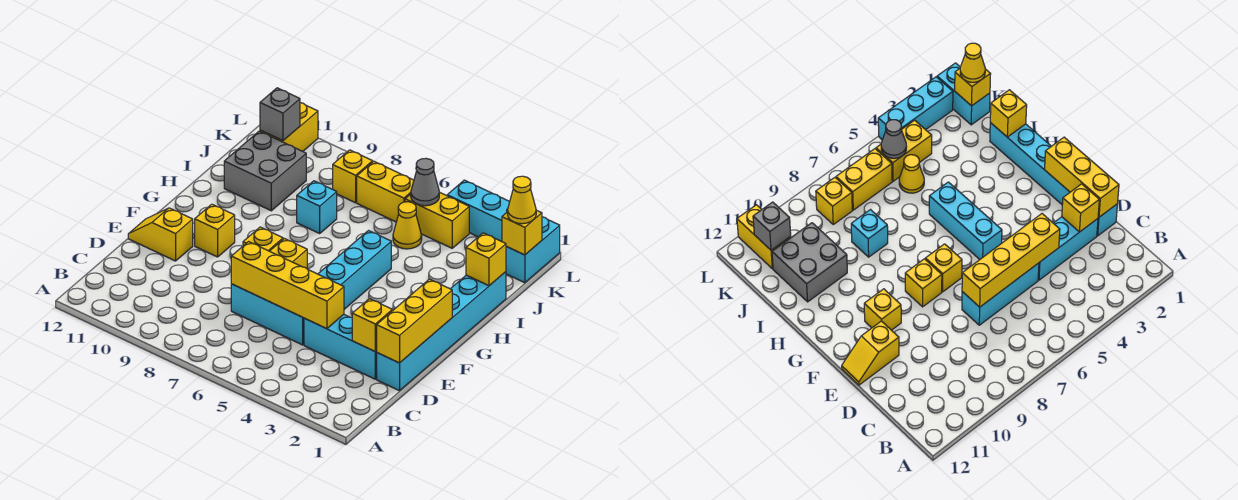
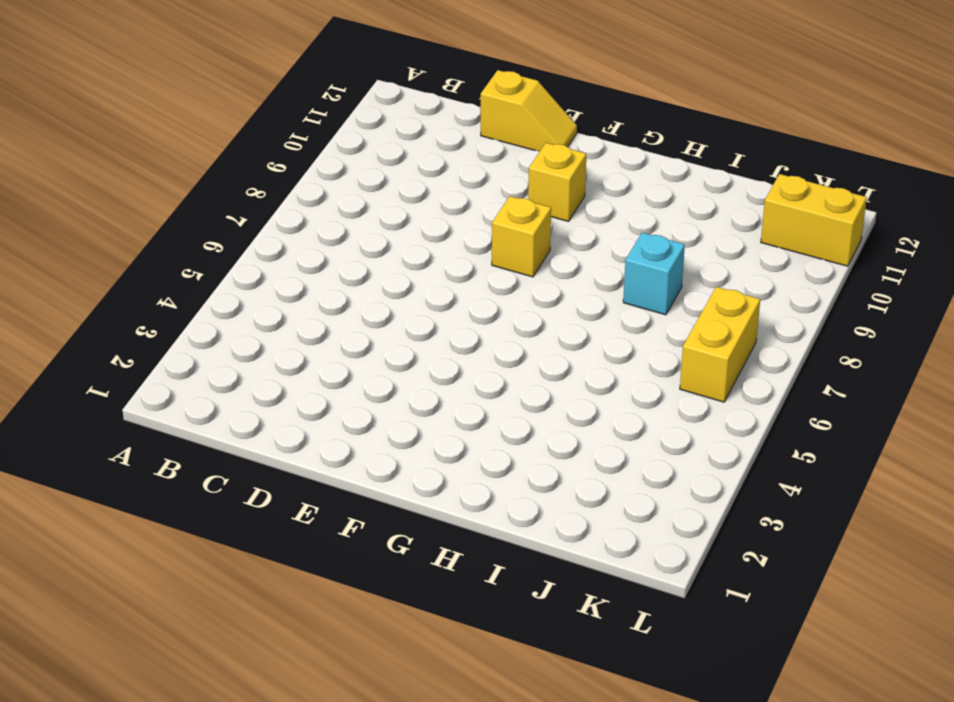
yellow slope D12:E12 level 1 top D -> yellow slope E11:E12 level 1 top 11
none -> cyan brick D1:I1 level 1
none -> cyan brick D2:D4 level 1
none -> cyan brick D5:D7 level 1

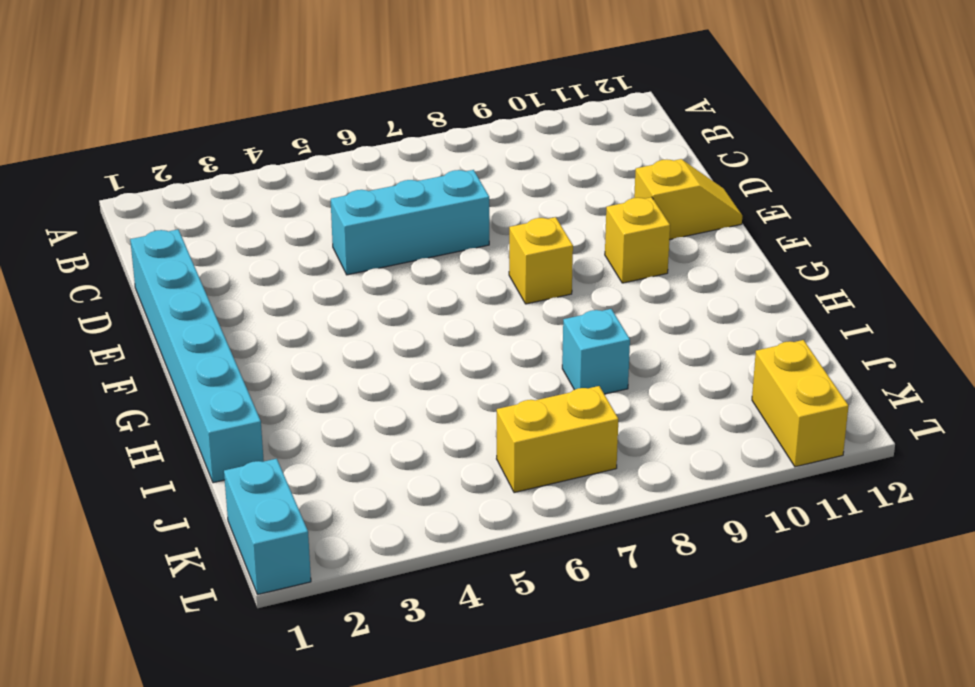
none -> cyan brick D2:D4 level 1
none -> cyan brick F5:H5 level 1
none -> yellow brick F7 level 1

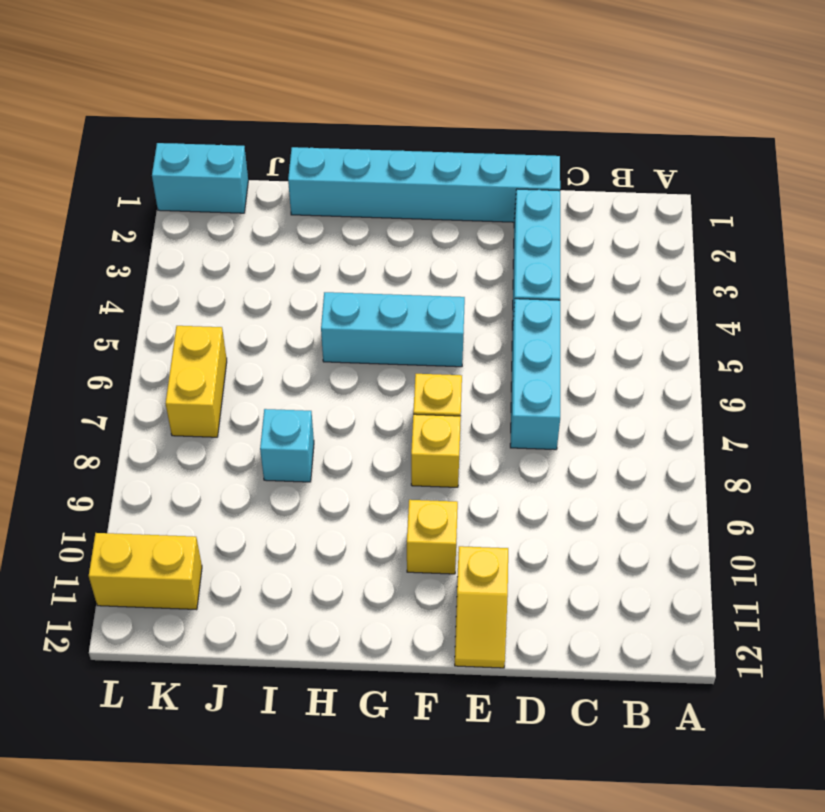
none -> grey brick I10:J11 level 1
none -> yellow cone J5 level 1
none -> yellow brick K4:K5 level 1

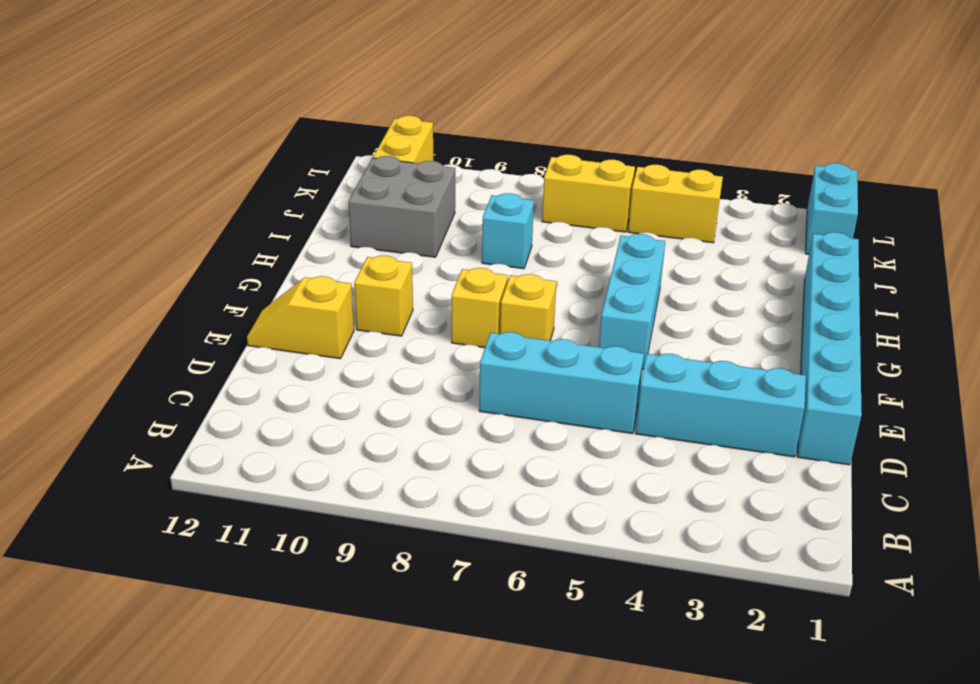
none -> yellow cone J5 level 1
none -> yellow brick K8 level 1
none -> cyan brick L2:L4 level 1

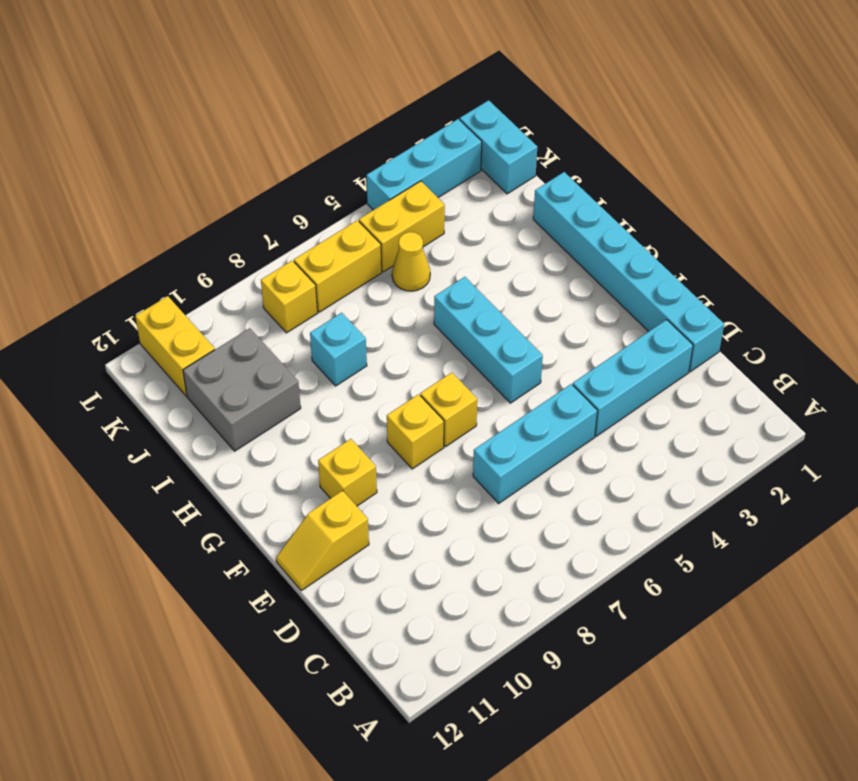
none -> yellow brick D1:F1 level 2
none -> yellow brick D2 level 2
none -> yellow brick D4:D7 level 2

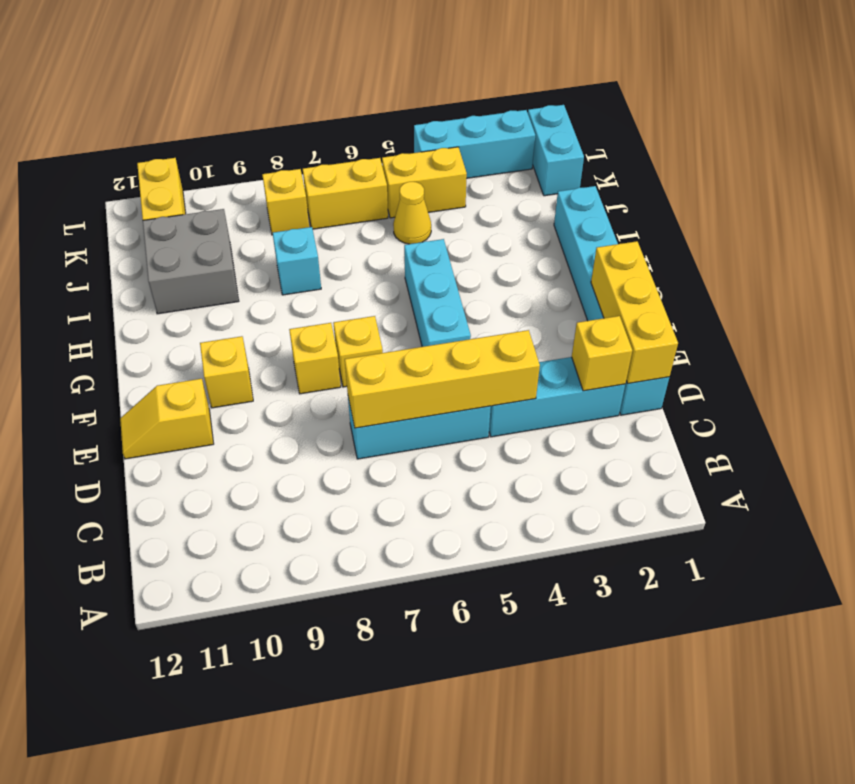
none -> yellow brick I1 level 2
none -> yellow brick K1 level 2
none -> grey cone K5 level 2

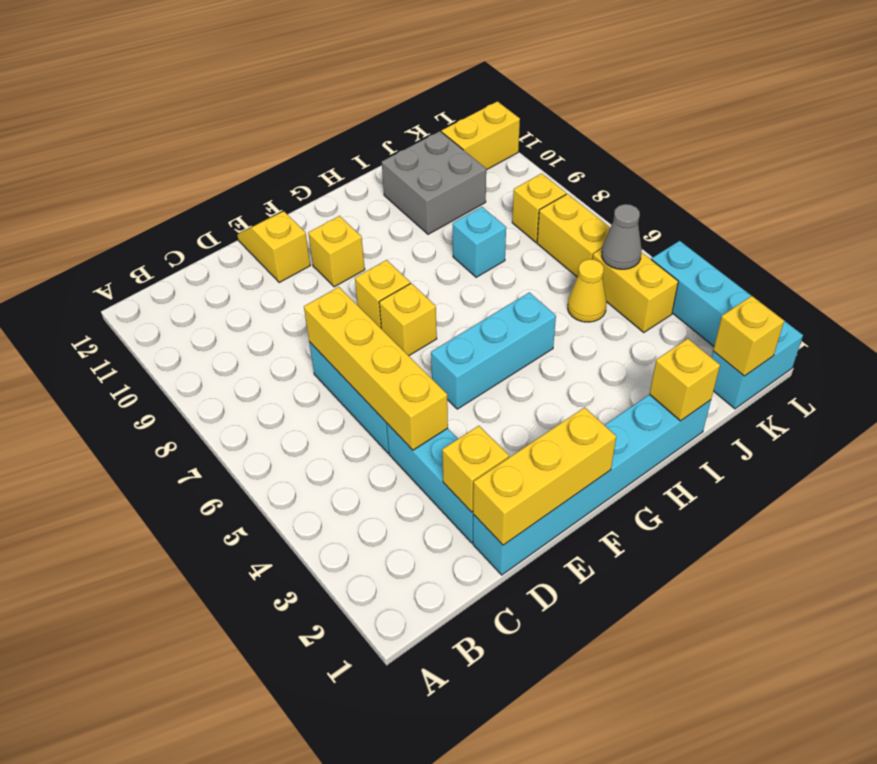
none -> grey brick K11 level 2
none -> yellow cone K1 level 3

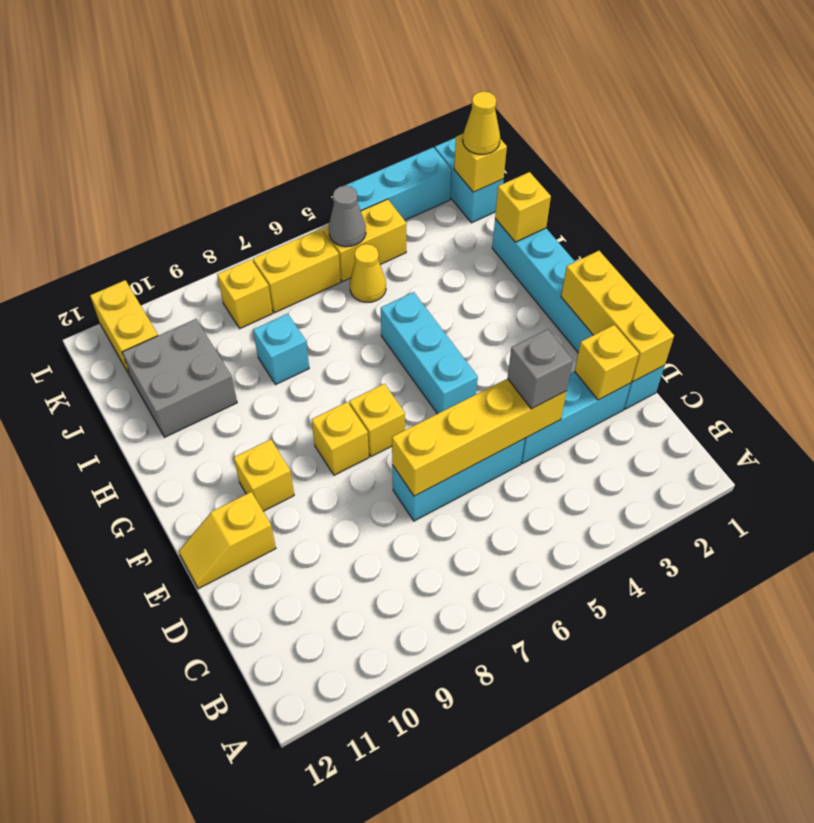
grey brick D4 level 3 -> grey brick K11 level 2

